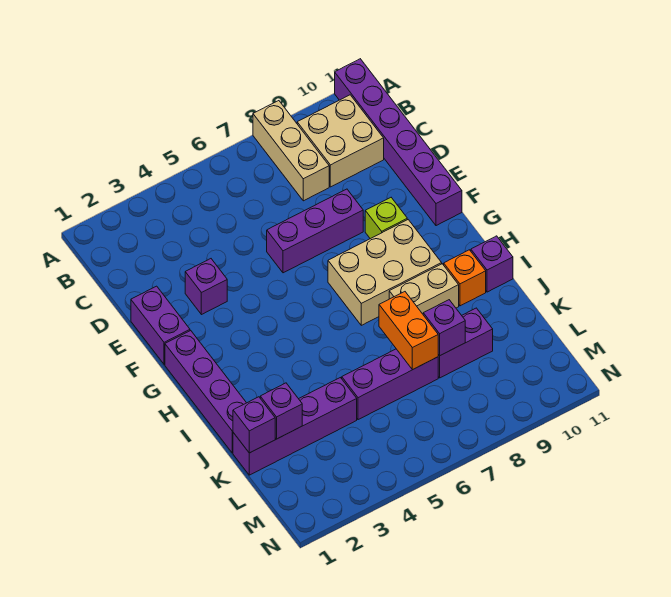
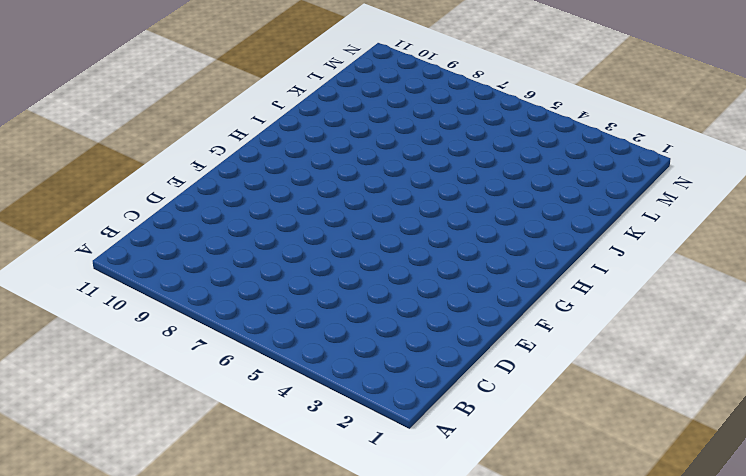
none -> tan brick A8:C8 level 1
none -> purple brick A11:F11 level 1
none -> tan brick B9:C10 level 1

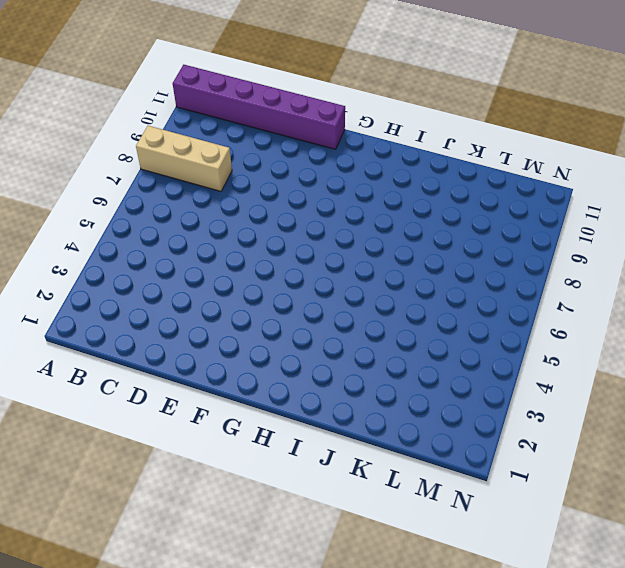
none -> tan brick B9:C10 level 1
none -> purple brick E1:F1 level 1
none -> purple brick E3 level 1

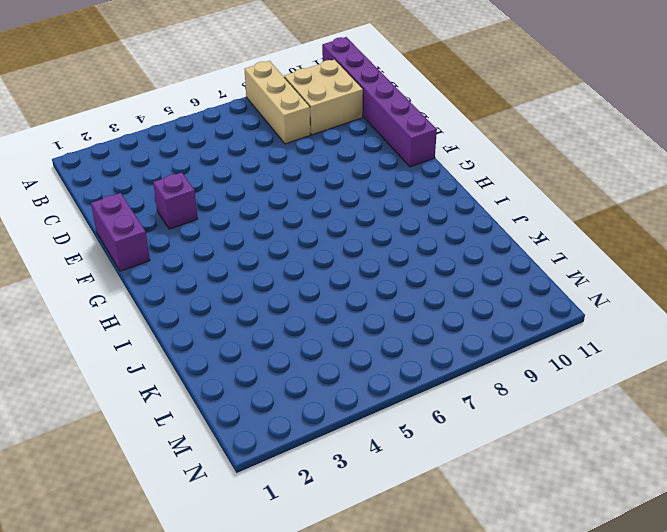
none -> purple brick E6:E8 level 1
none -> lime brick F9 level 1
none -> purple brick G1:J1 level 1

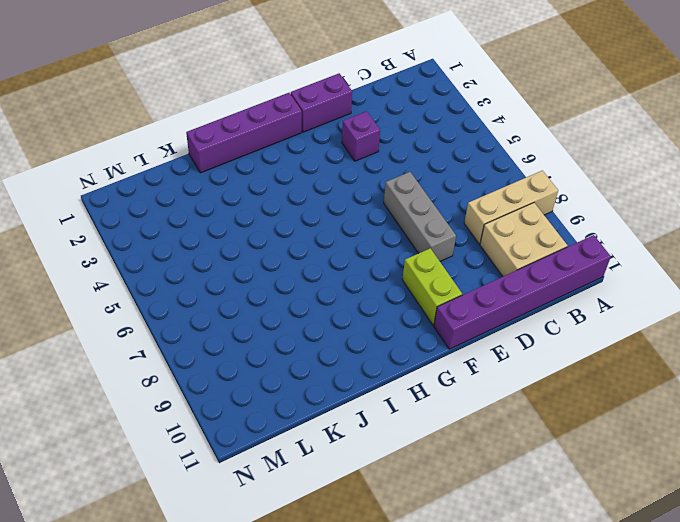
grey brick E6:E8 level 1 -> purple brick E6:E8 level 1
lime brick F9:F10 level 1 -> lime brick F9 level 1
none -> tan brick G7:H9 level 1
none -> tan brick I8:I9 level 1
none -> orange brick I10 level 1

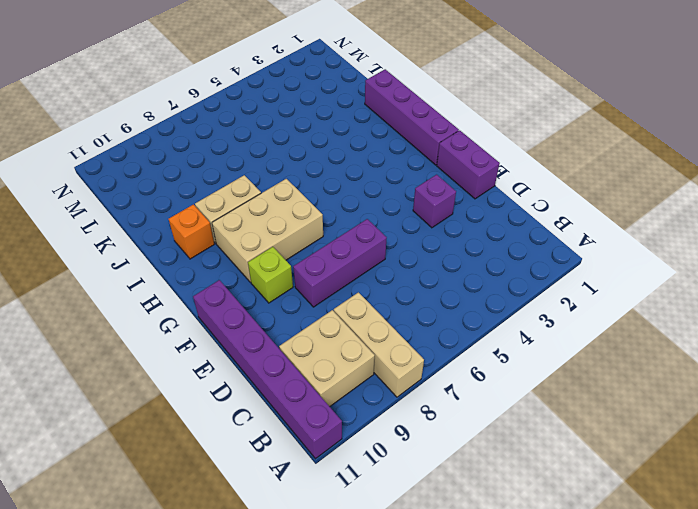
none -> purple brick I11 level 1
none -> purple brick K1:K4 level 1
none -> purple brick K5:K7 level 1

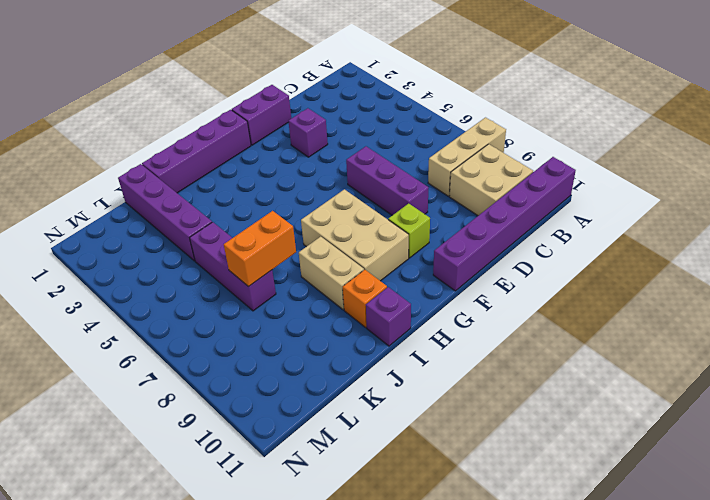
none -> purple brick K8:K9 level 1
none -> purple brick K1 level 2
none -> purple brick K2 level 2

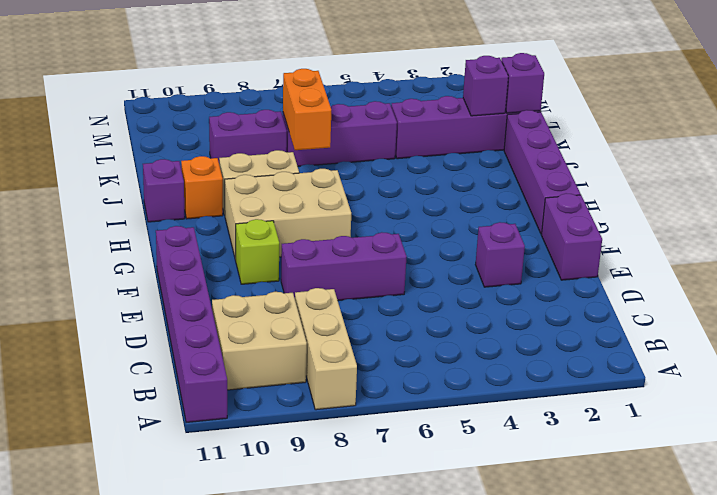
none -> purple brick K8 level 2

